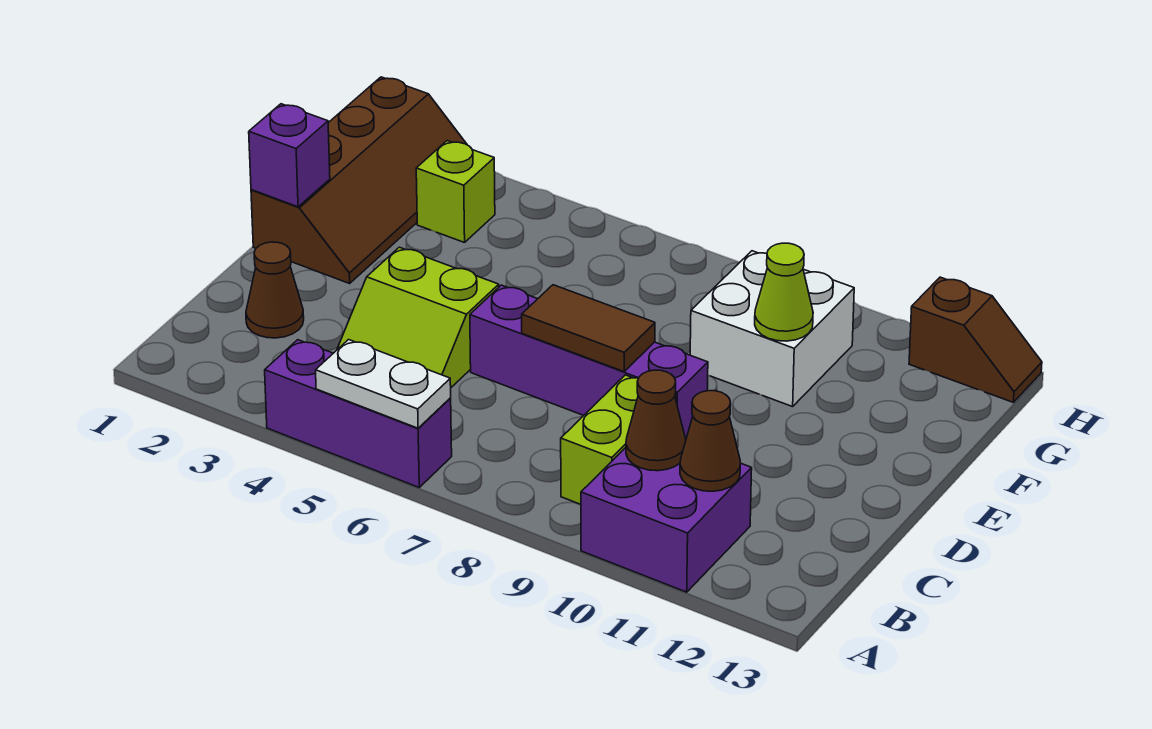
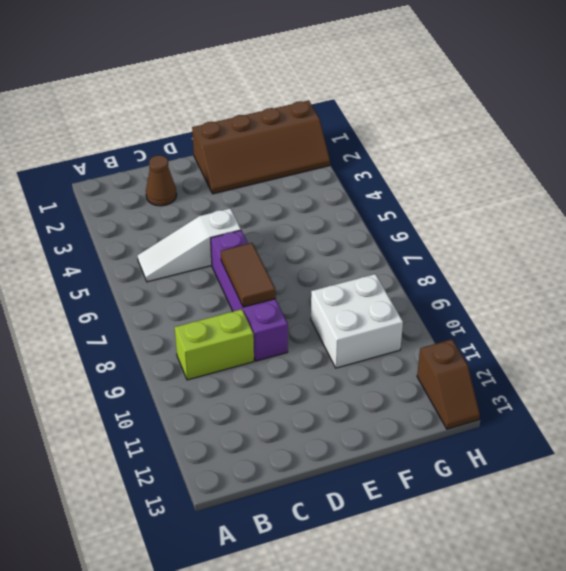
white slope B5:D5 level 1 top D -> lime slope C4:D5 level 1 top D
none -> purple brick A4:A6 level 1
none -> purple brick A10:B11 level 1
none -> lime brick G3 level 1

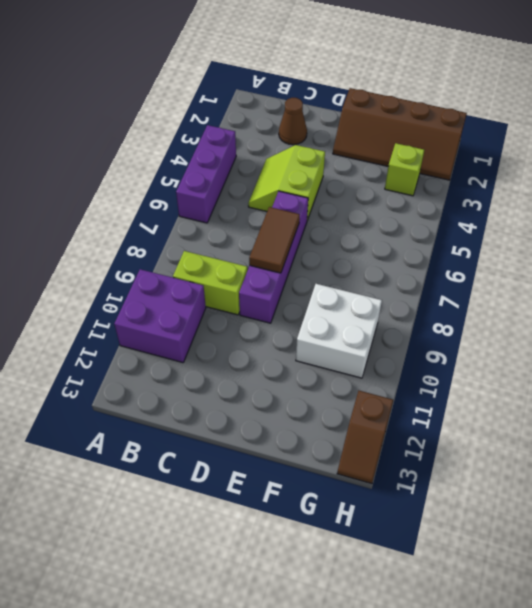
none -> white plate A5:A6 level 2
none -> brown cone B10 level 2
none -> brown cone B11 level 2

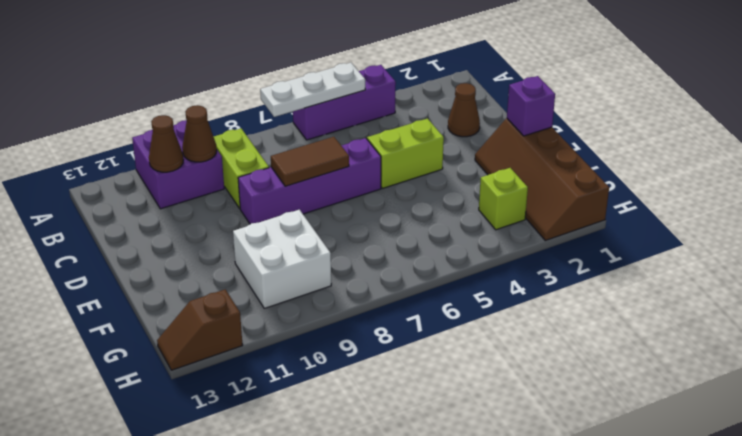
white plate A5:A7 level 2 -> white plate A5:A6 level 2
none -> lime cone F10 level 2

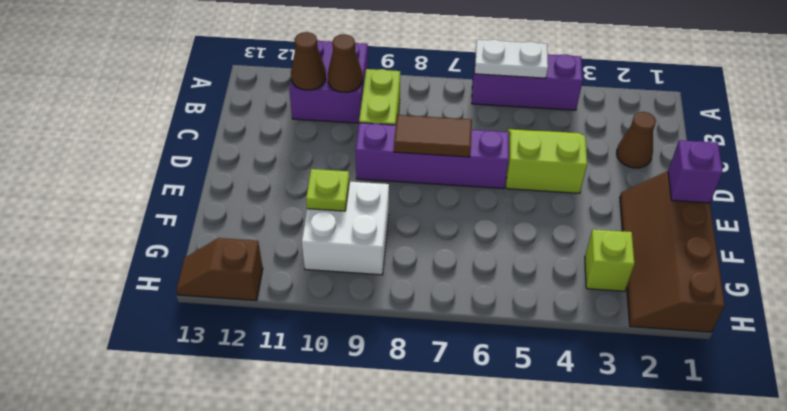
lime plate F10 level 2 -> lime cone F10 level 2

